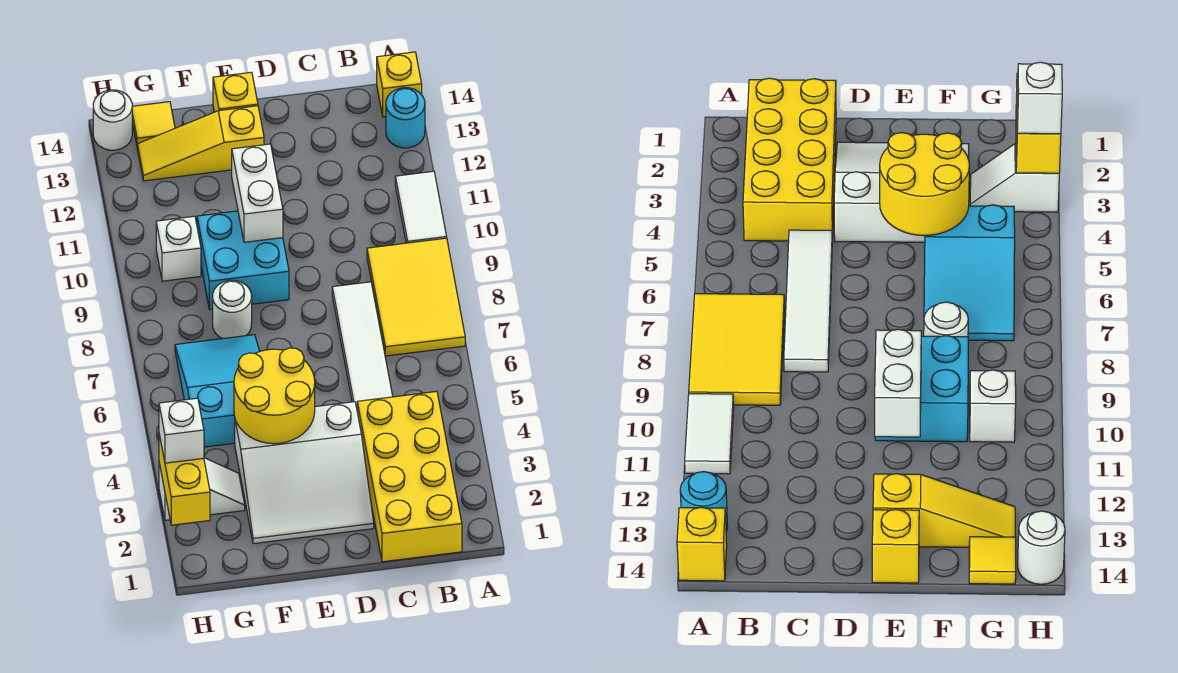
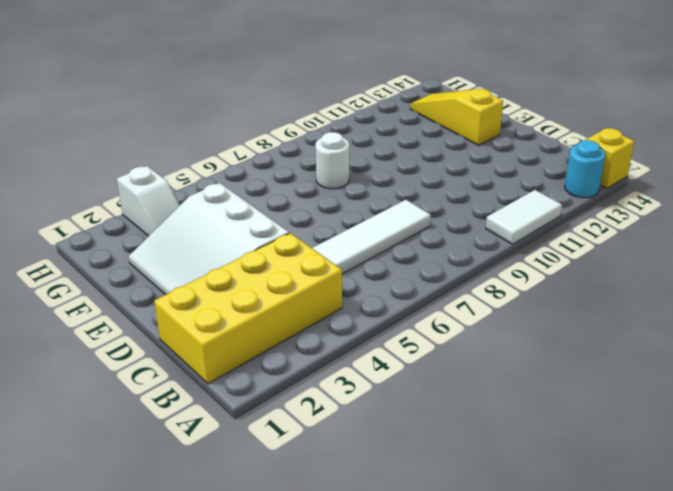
none -> yellow tile A7:B9 level 1
none -> cyan brick E9:F10 level 1
none -> yellow brick E14 level 1

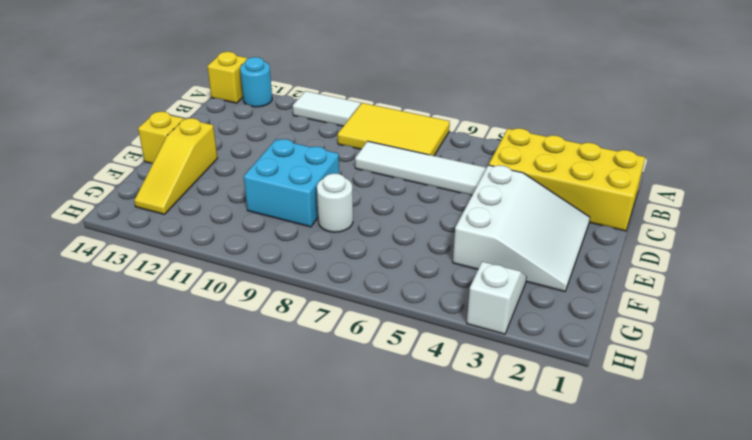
none -> cyan slope F5:G7 level 1 top 5
none -> white brick G10 level 1
none -> yellow tile G14 level 1

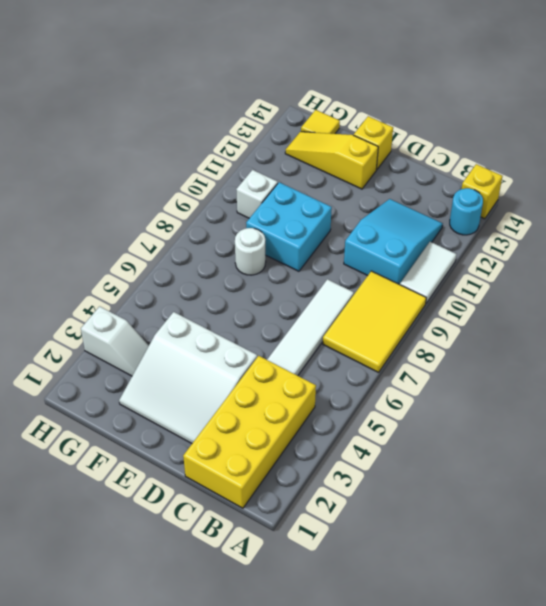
cyan slope B10:C12 level 1 top 10 -> cyan slope F5:G7 level 1 top 5
none -> white round brick H14 level 1
none -> yellow round brick E4:F5 level 2
none -> white brick E10:E11 level 2

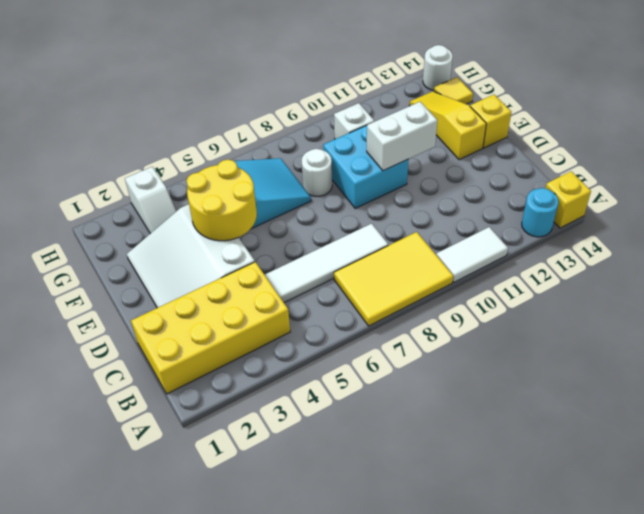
none -> yellow brick H2:H3 level 2
none -> white brick H3 level 3

